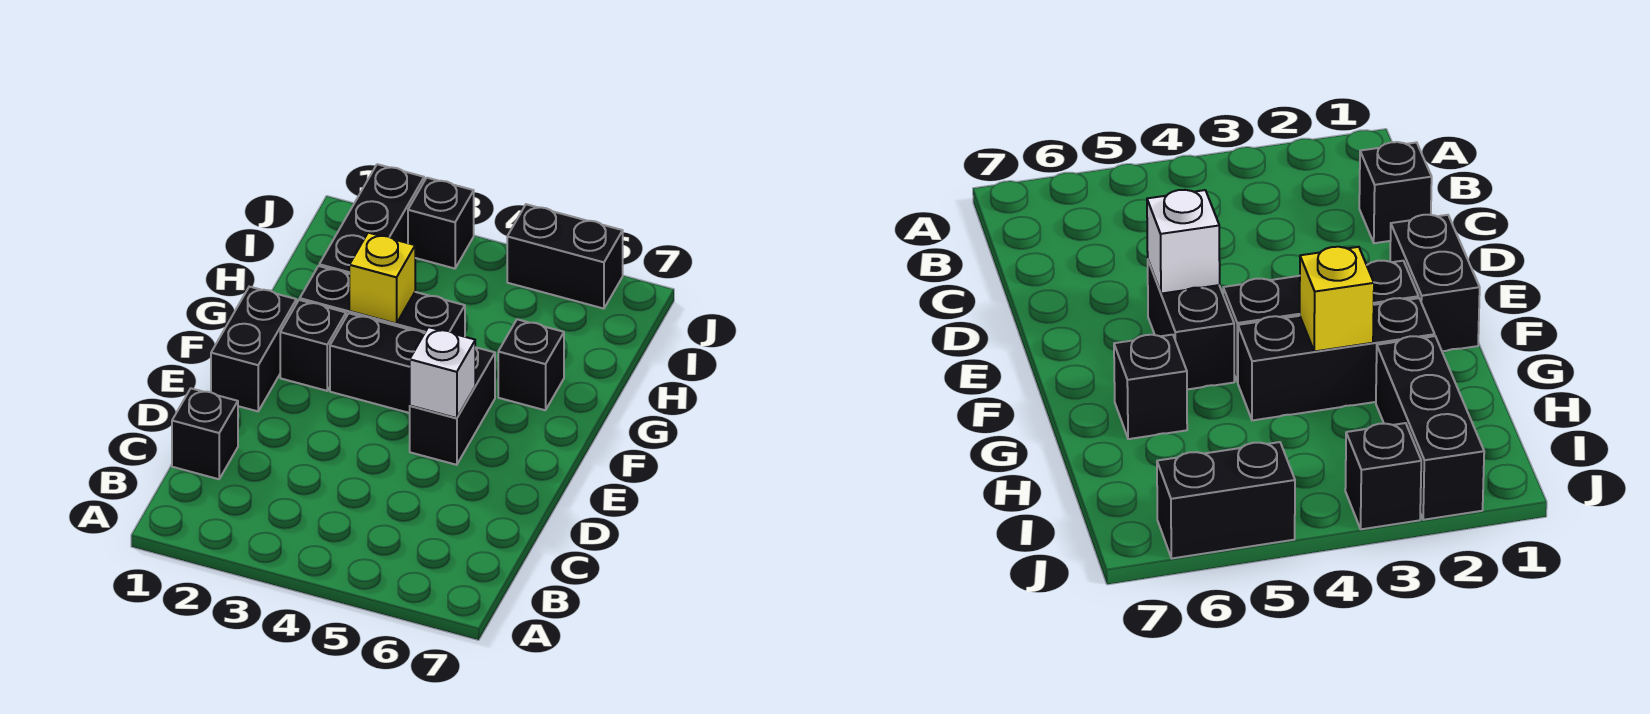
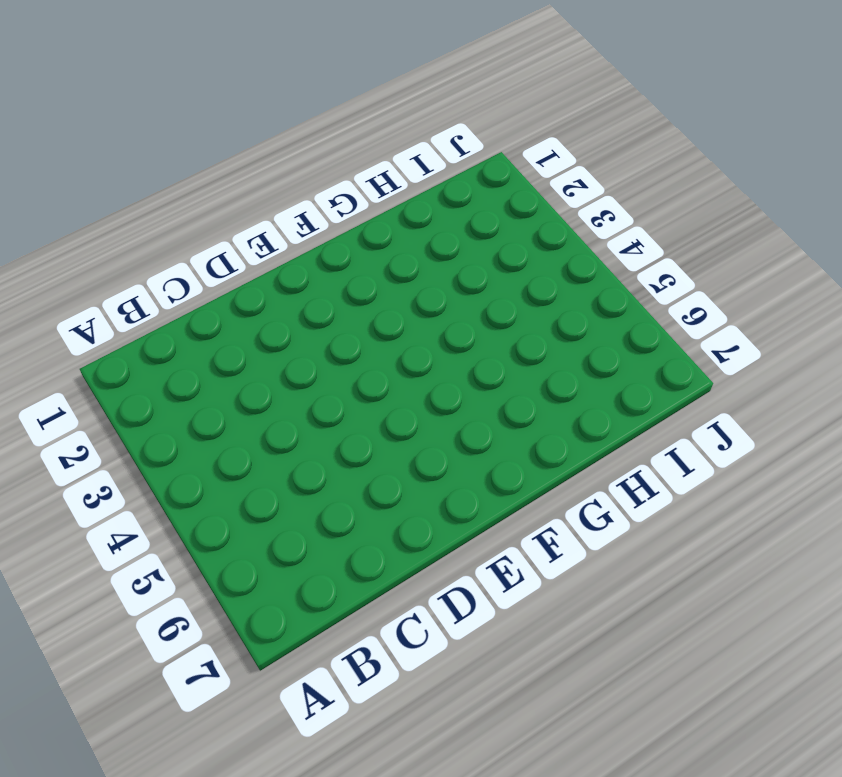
none -> black brick C1 level 1
none -> black brick E1:F1 level 1
none -> black brick E5:F5 level 1

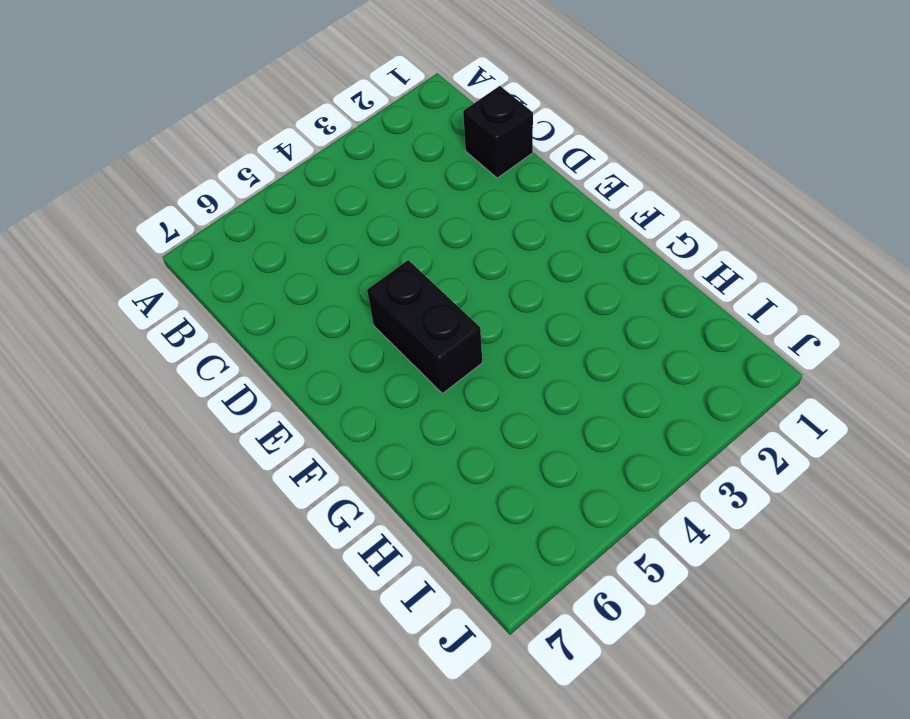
none -> black brick E1:F1 level 1
none -> black brick F2 level 1
none -> black brick F3:F4 level 1

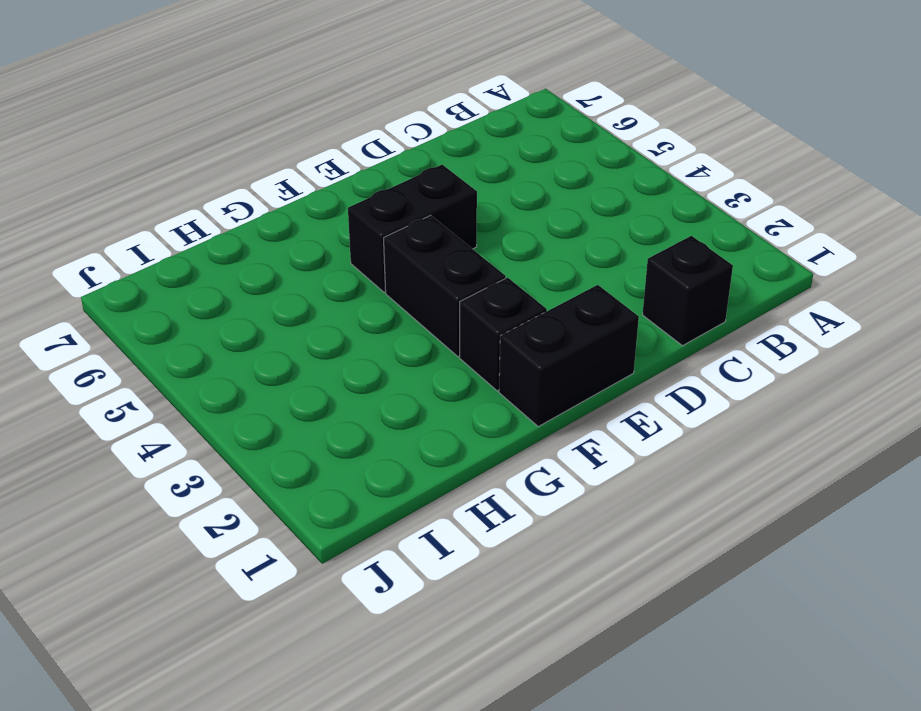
none -> black brick G2:G4 level 1
none -> black brick G6 level 1
none -> black brick H2:J2 level 1

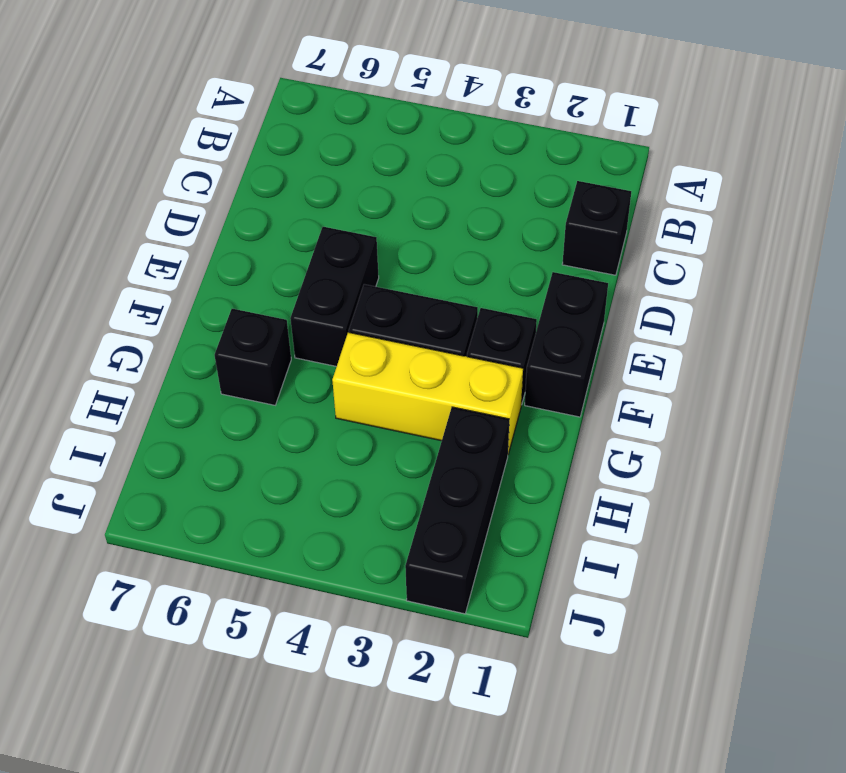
yellow brick G2:G4 level 1 -> black brick G2:G4 level 1
none -> black brick J3 level 1
none -> black brick J5:J6 level 1
none -> white brick E5 level 2

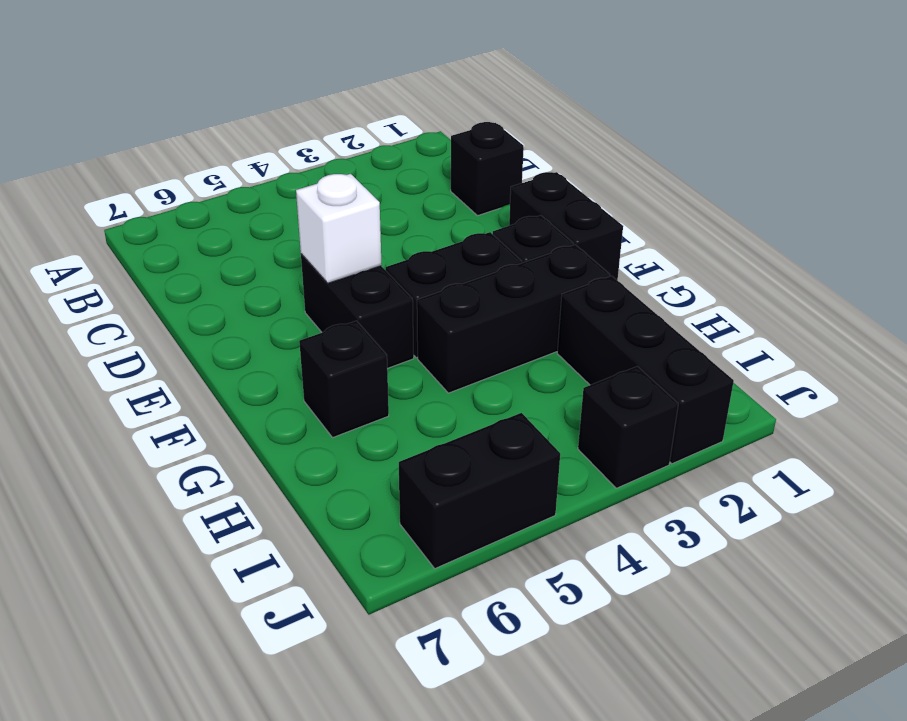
none -> yellow brick G3 level 2

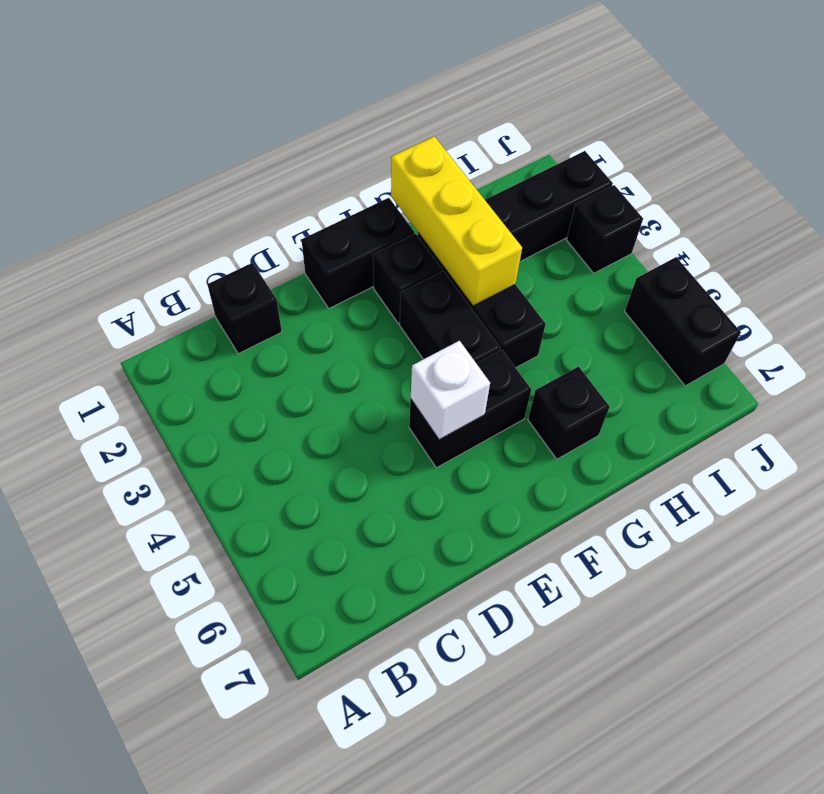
yellow brick G1:G3 level 2 -> yellow brick G3 level 2

